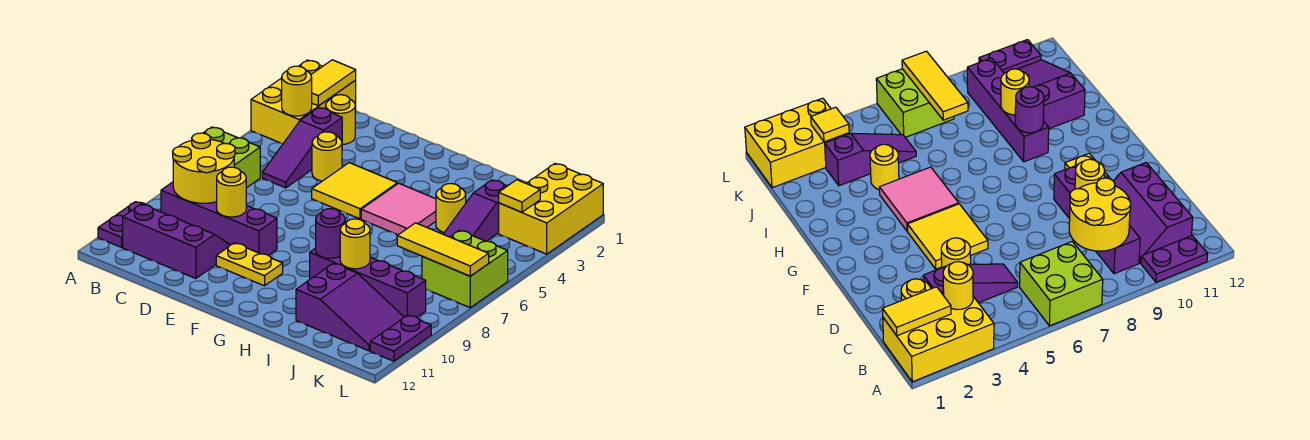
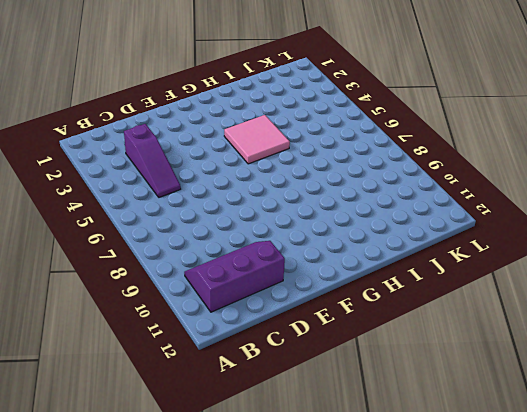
none -> yellow brick A1:B3 level 1
none -> lime brick A6:B7 level 1
none -> purple plate A10:A11 level 1

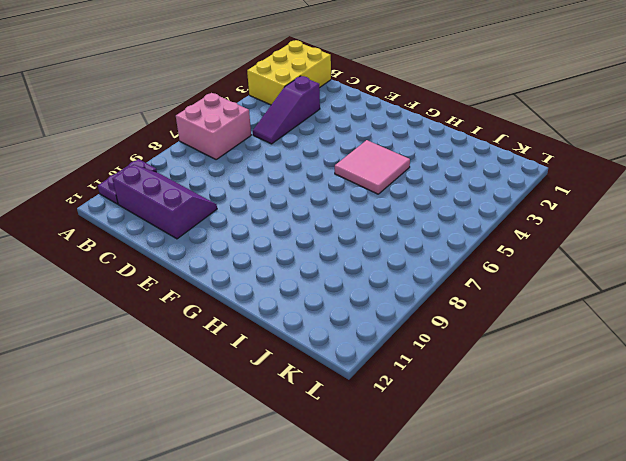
pink brick A6:B7 level 1 -> lime brick A6:B7 level 1
none -> purple brick B9:E9 level 1
none -> yellow round brick C2 level 1
none -> yellow round brick D4 level 1

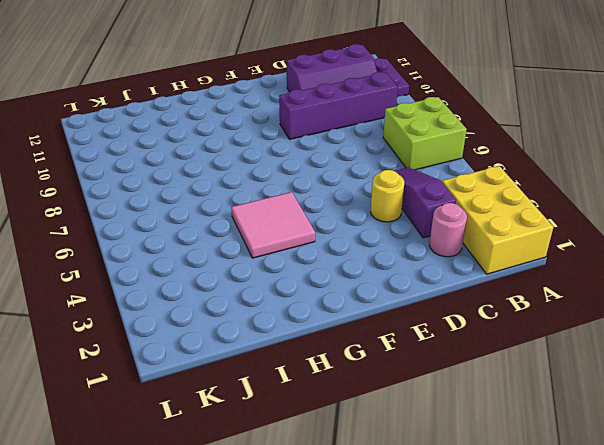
pink round brick C2 level 1 -> yellow round brick C2 level 1
none -> yellow tile E4:F5 level 1
none -> yellow plate E10:F10 level 1
none -> purple brick H9:K9 level 1

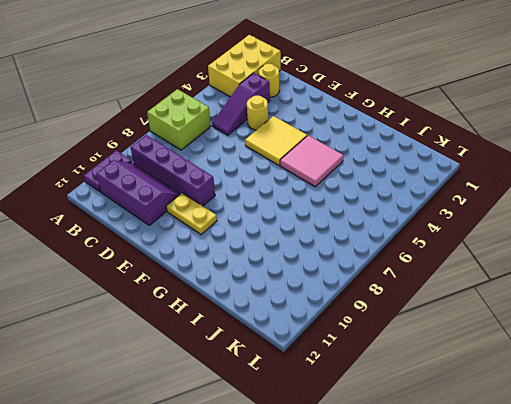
none -> purple brick H9:K9 level 1
none -> yellow round brick I4 level 1
none -> purple slope I10:K11 level 1 top I

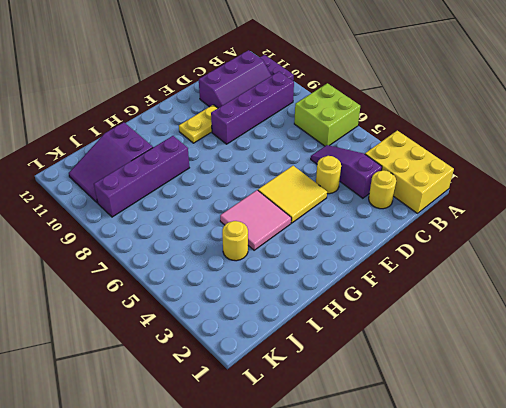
none -> purple slope J3:J5 level 1 top 3
none -> yellow brick K1:L3 level 1
none -> lime brick K6:L7 level 1

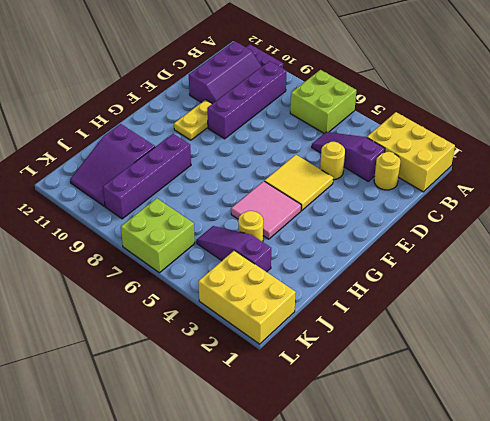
none -> purple plate L10:L11 level 1
none -> yellow tile B1:B2 level 2
none -> yellow round brick B3 level 2

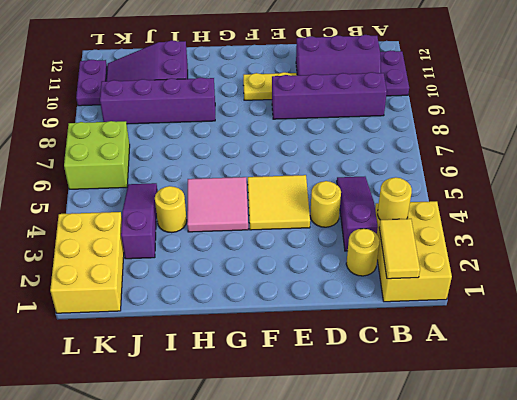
none -> lime brick A6:B7 level 1
none -> yellow round brick B8:C9 level 2
none -> yellow round brick D9 level 2

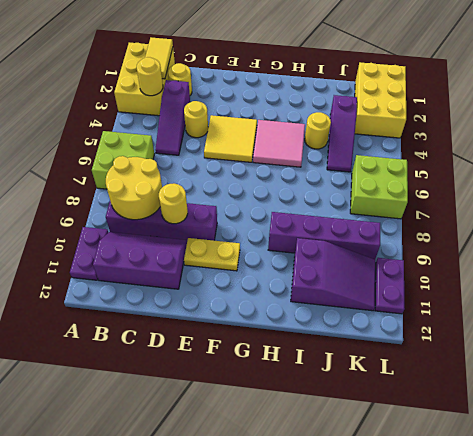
none -> purple round brick H9 level 2
none -> yellow round brick I9 level 2
none -> yellow tile J7:L7 level 2

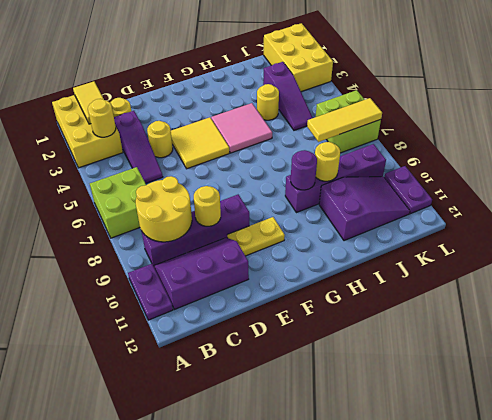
none -> yellow tile K3 level 2

